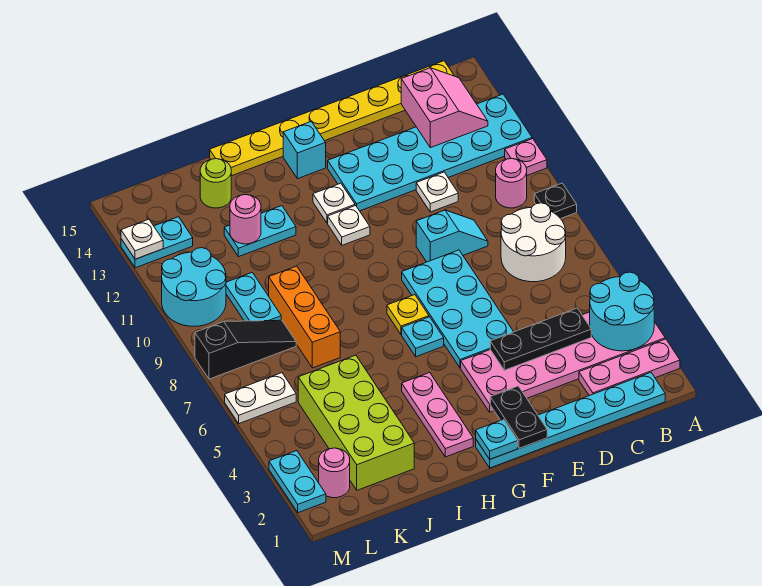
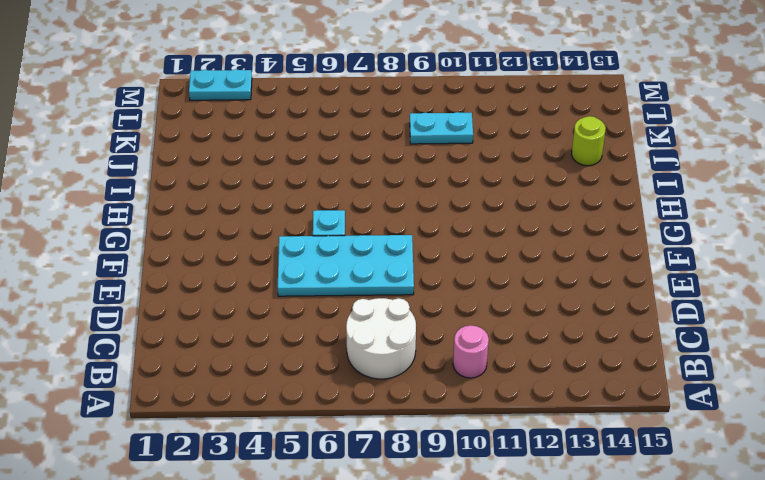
none -> pink plate A2:C2 level 1
none -> pink plate A3:F4 level 1
none -> black plate A9 level 1
none -> pink plate A11 level 1

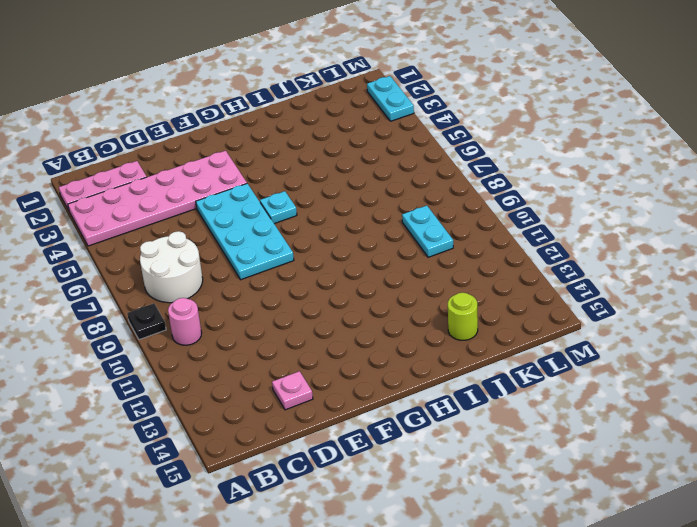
pink plate D14 level 1 -> pink plate A11 level 1
none -> cyan plate A12:F13 level 1
none -> cyan plate B1:G1 level 1
none -> yellow plate B15:I15 level 1
none -> cyan slope D9:E9 level 1 top E

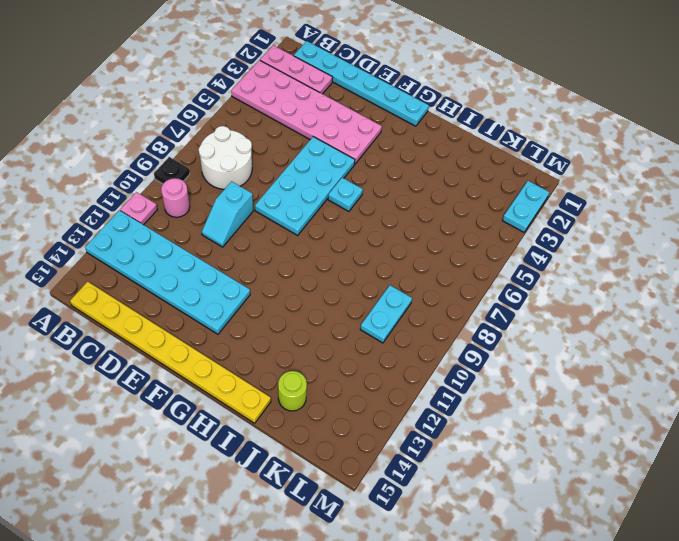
cyan slope D9:D10 level 1 top 9 -> cyan slope D9:E9 level 1 top E
none -> white plate D11 level 1
none -> yellow plate G7 level 1
none -> white plate G11 level 1
none -> white plate G12 level 1

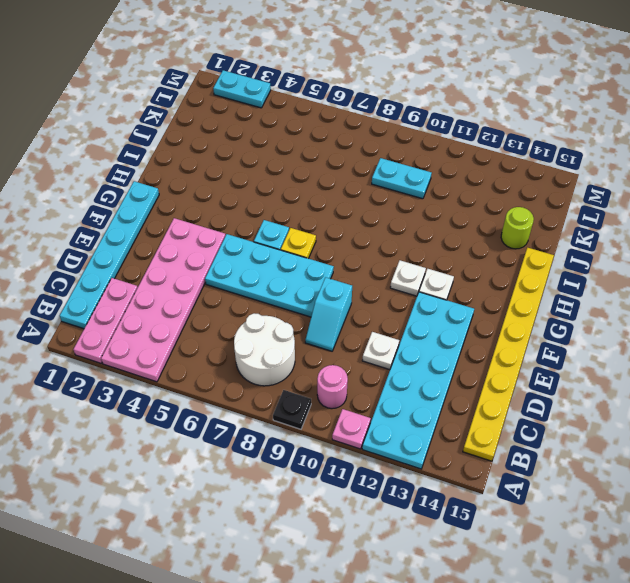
none -> cyan brick G14 level 1
none -> pink plate H2:H4 level 1
none -> cyan plate I12:J12 level 1
none -> lime brick J2:K5 level 1

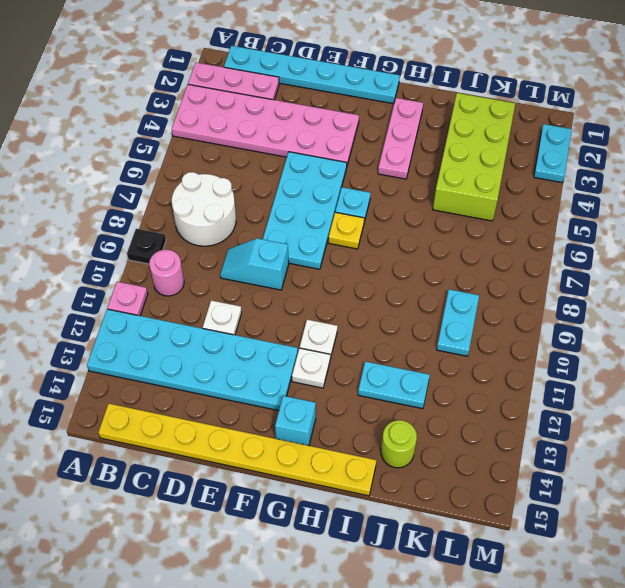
none -> orange brick J7:J9 level 1
none -> black slope K8:M8 level 1 top M
none -> pink round brick L2 level 1
none -> white plate L6:M6 level 1

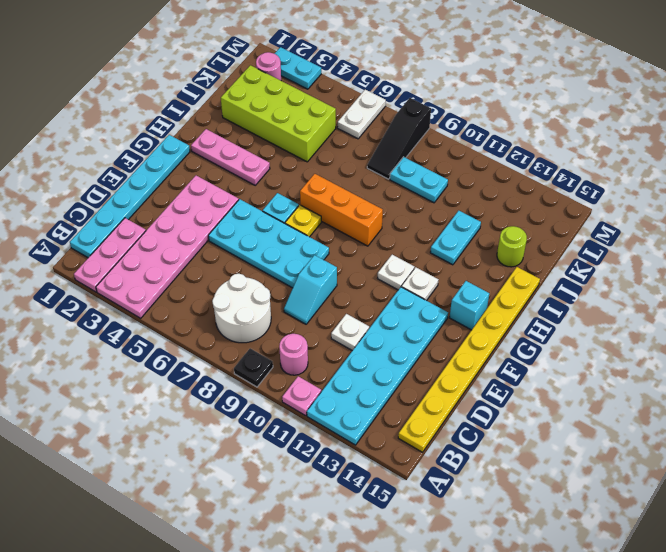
orange brick H7:H9 level 1 -> orange brick J7:J9 level 1
none -> cyan round brick L10:M11 level 1
none -> cyan plate L13:M13 level 1
none -> cyan round brick A3:B4 level 2
none -> pink slope B13:C14 level 2 top C

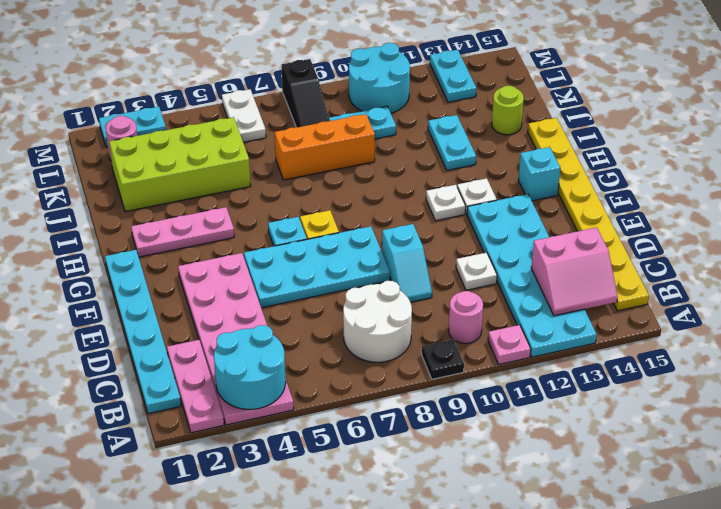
none -> black plate C4:E4 level 2
none -> black plate F1:F2 level 2
none -> cyan plate G1 level 2
none -> pink round brick J12 level 2

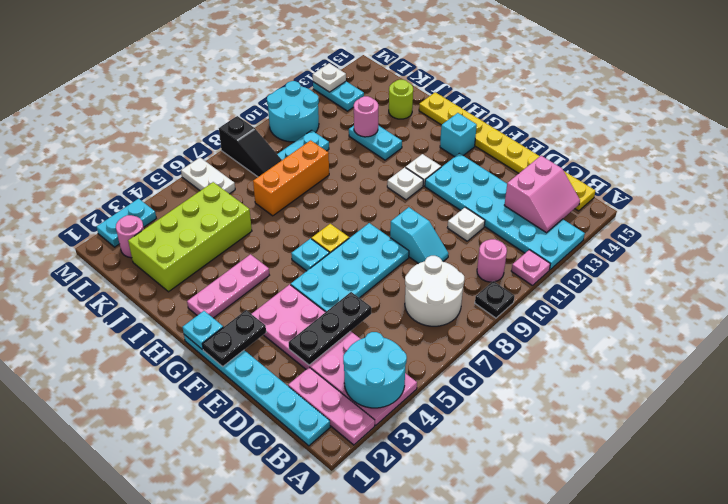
black plate D3:D5 level 2 -> black plate C4:E4 level 2

